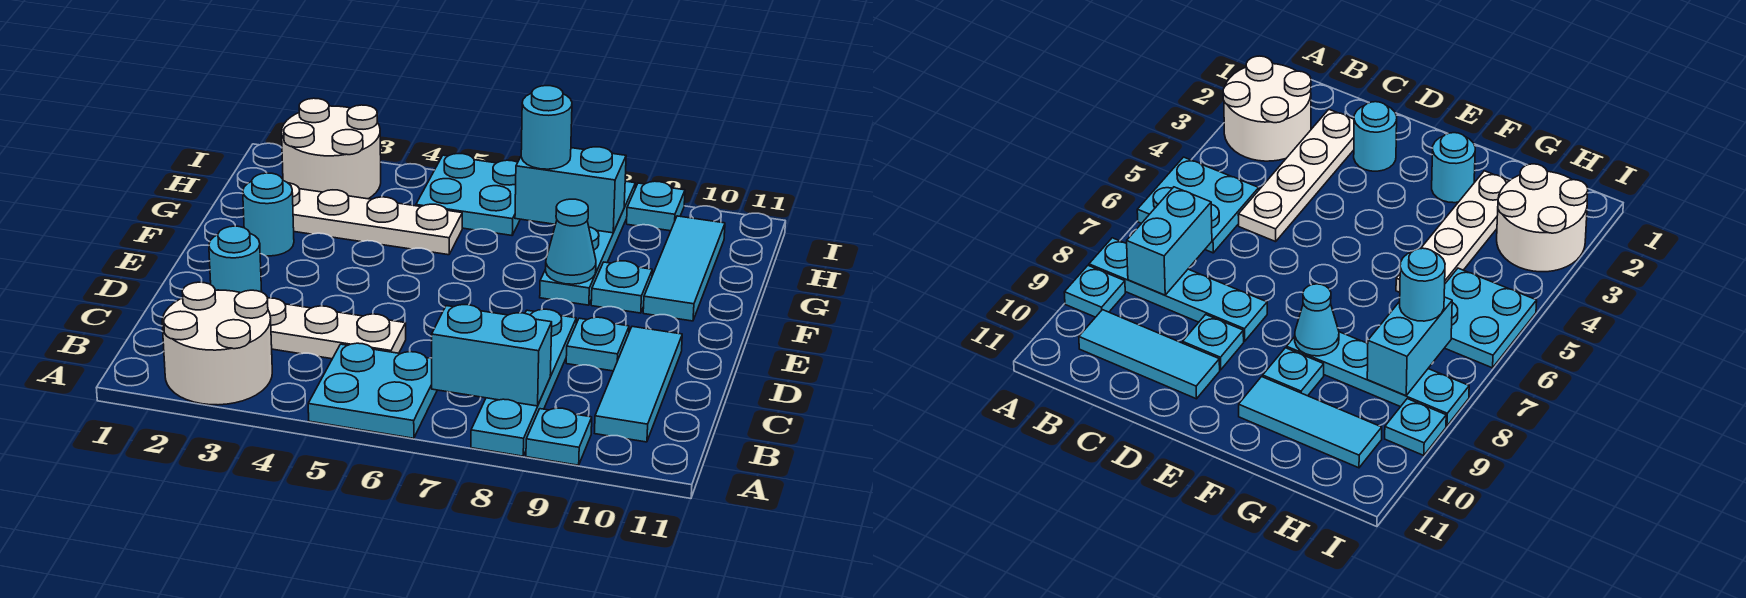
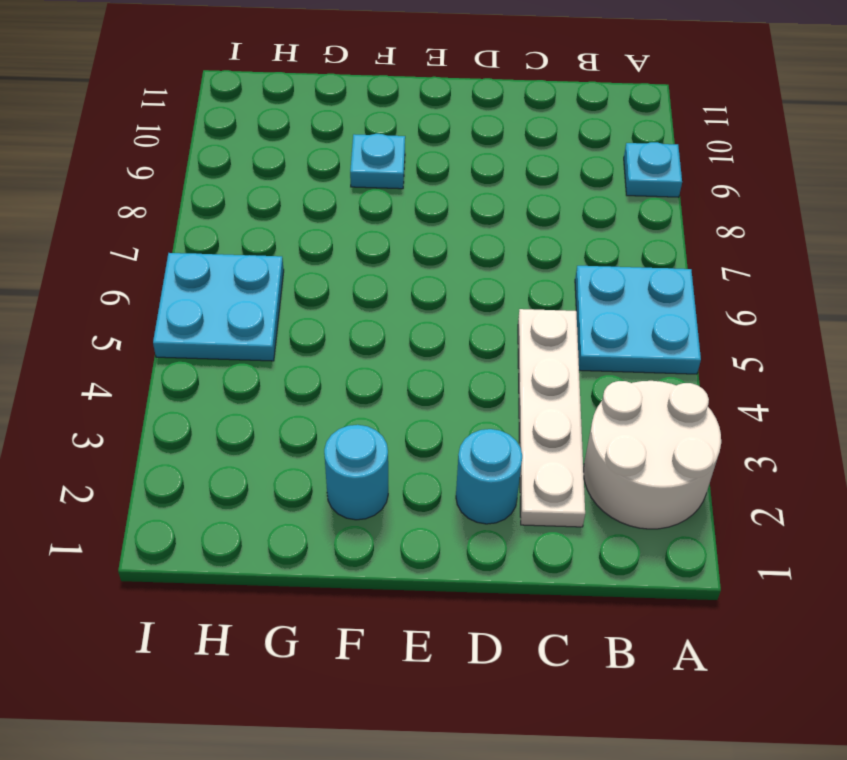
none -> cyan plate A8:D8 level 1
none -> cyan tile B10:D10 level 1
none -> cyan plate D9 level 1

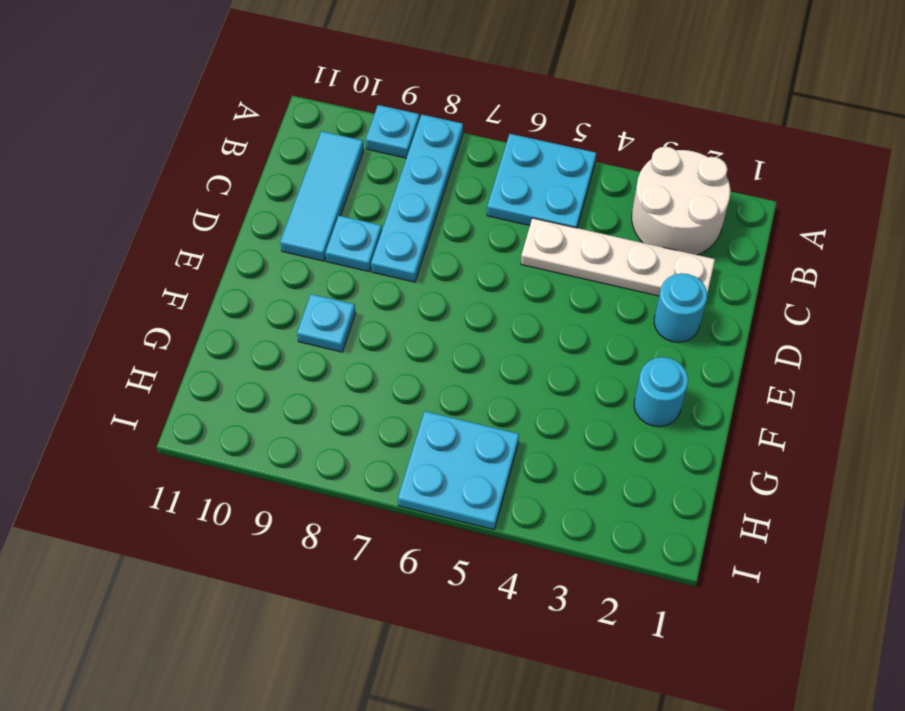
none -> cyan plate F8:I8 level 1
none -> cyan tile F10:H10 level 1
none -> white plate G2:G5 level 1

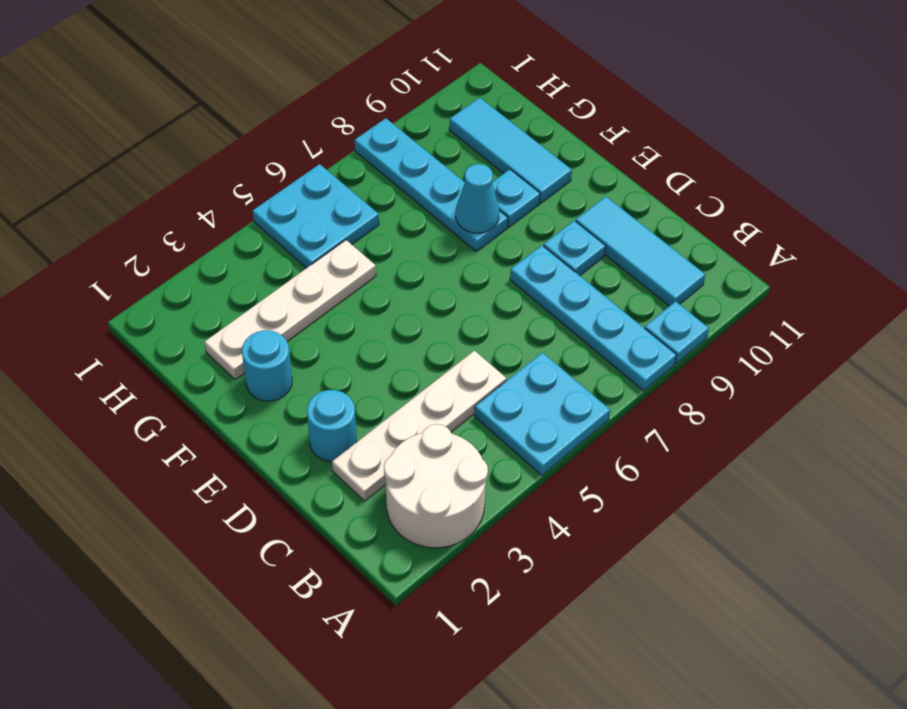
none -> white round brick H2:I3 level 1
none -> cyan plate I9 level 1
none -> cyan brick B7:B8 level 2

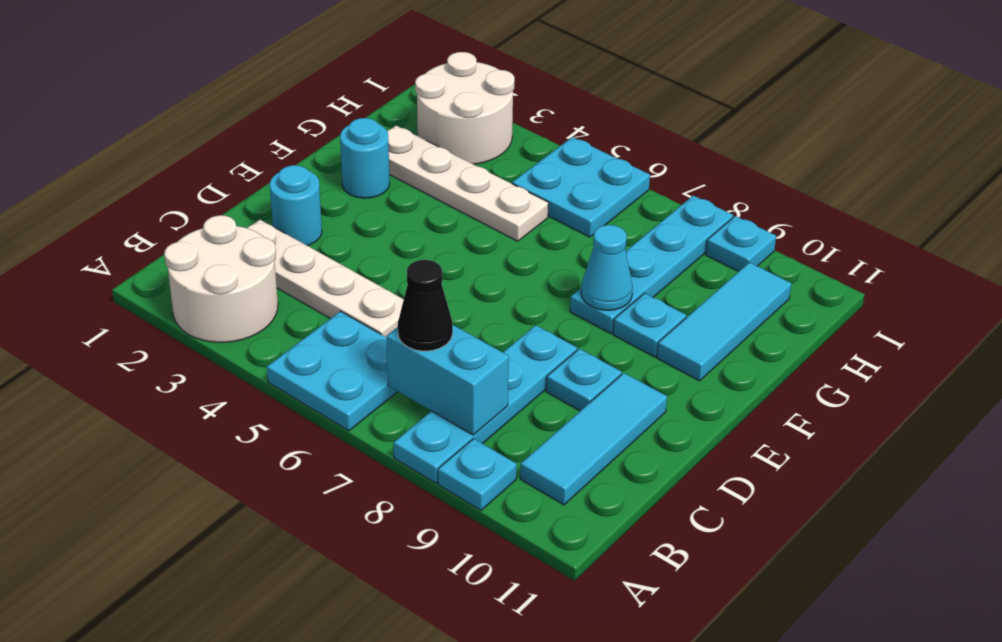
black cone B7 level 3 -> none
none -> cyan brick H7:H8 level 2
none -> cyan round brick H7 level 3

